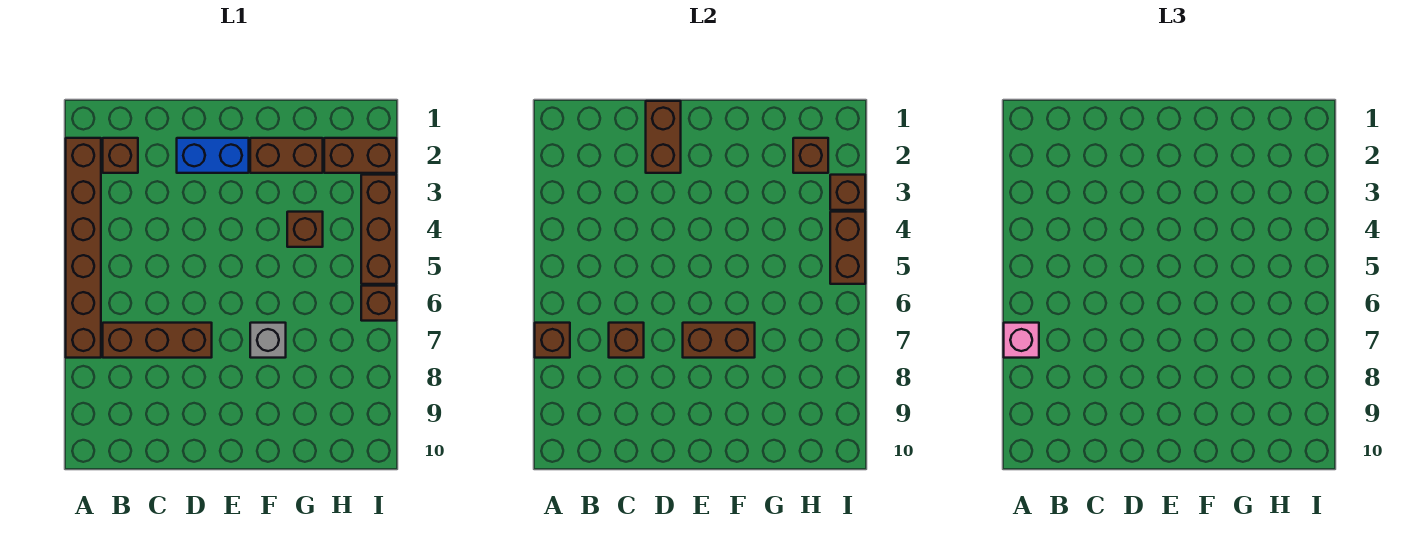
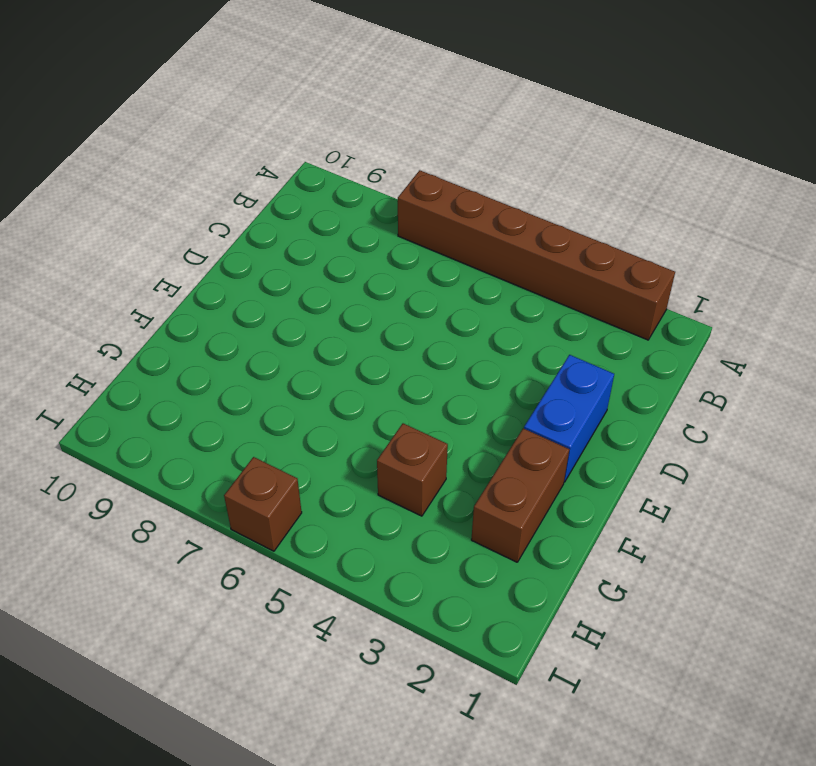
none -> brown brick B2 level 1
none -> brown brick B7:D7 level 1
none -> grey brick F7 level 1

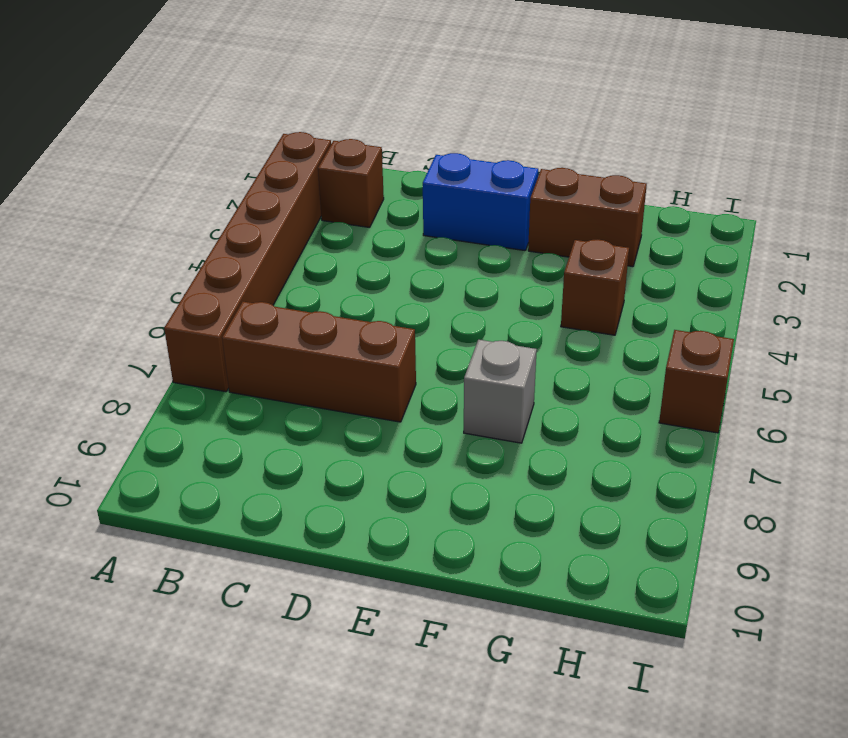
none -> brown brick H2:I2 level 1
none -> brown brick I3:I5 level 1
none -> brown brick A7 level 2

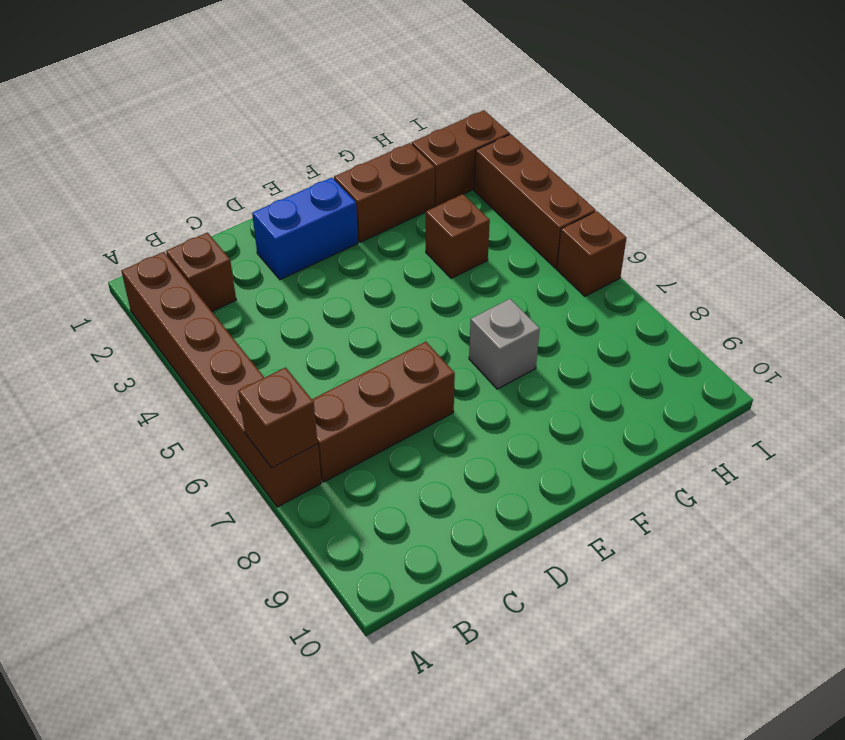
none -> brown brick C7 level 2
none -> brown brick D1:D2 level 2
none -> brown brick E7:F7 level 2

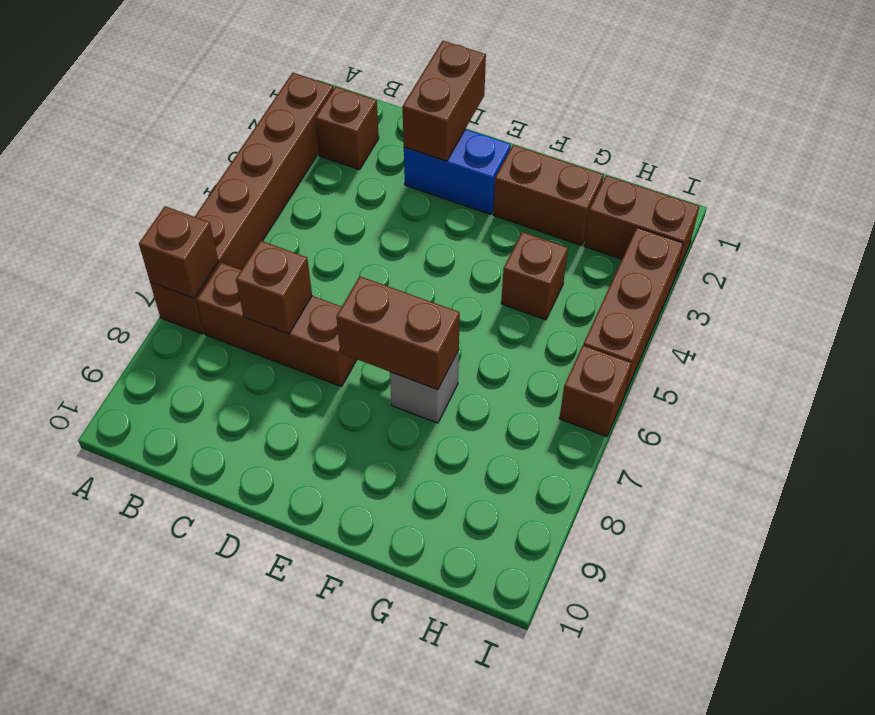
none -> brown brick H2 level 2
none -> brown brick I3 level 2
none -> brown brick I4:I5 level 2

